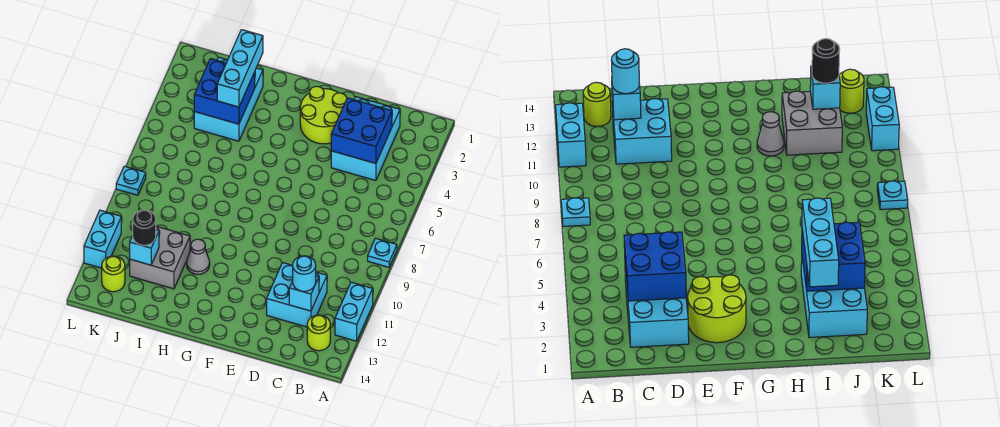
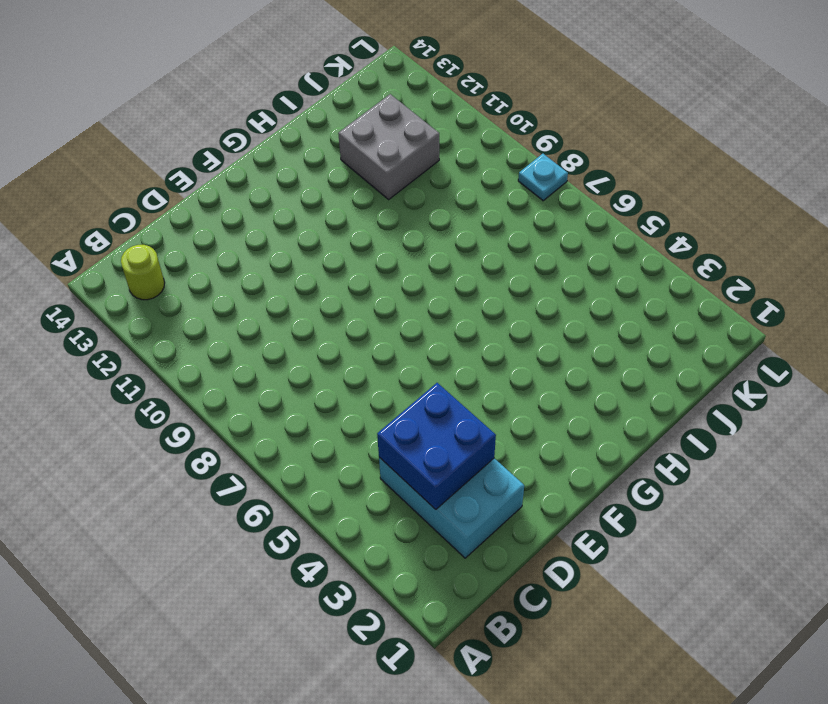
none -> cyan plate A8 level 1
none -> cyan brick A11:A12 level 1
none -> cyan brick C11:D12 level 1

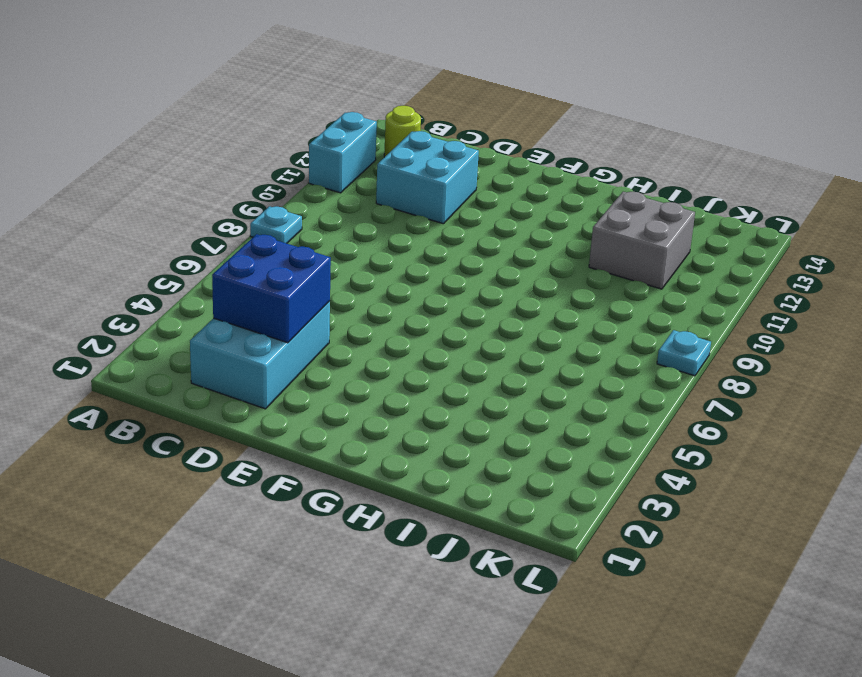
none -> lime round brick E2:F3 level 1
none -> grey cone H11 level 1
none -> cyan brick I2:J4 level 1

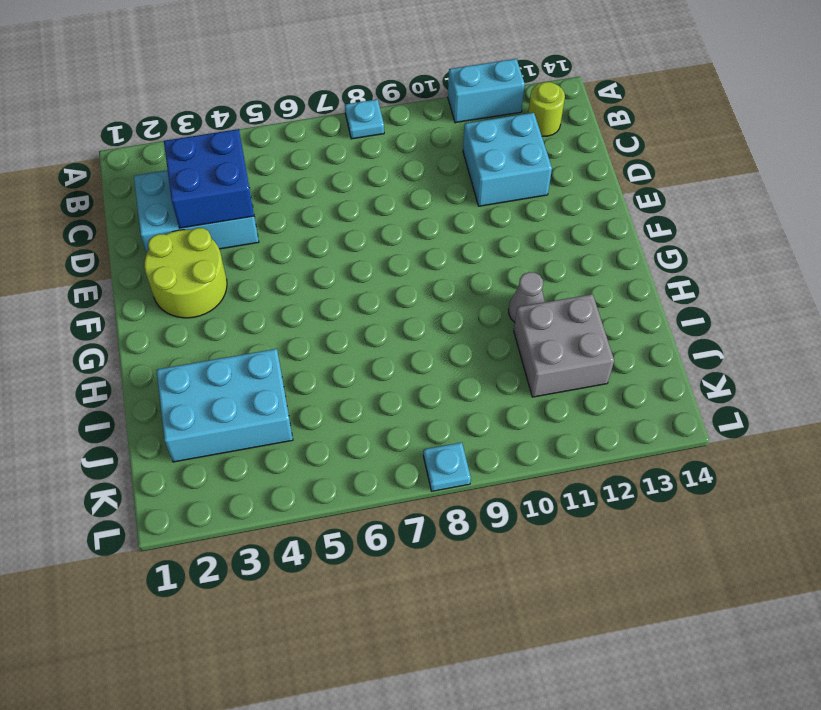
none -> lime round brick K13 level 1
none -> cyan brick L11:L12 level 1
none -> cyan brick C12 level 2

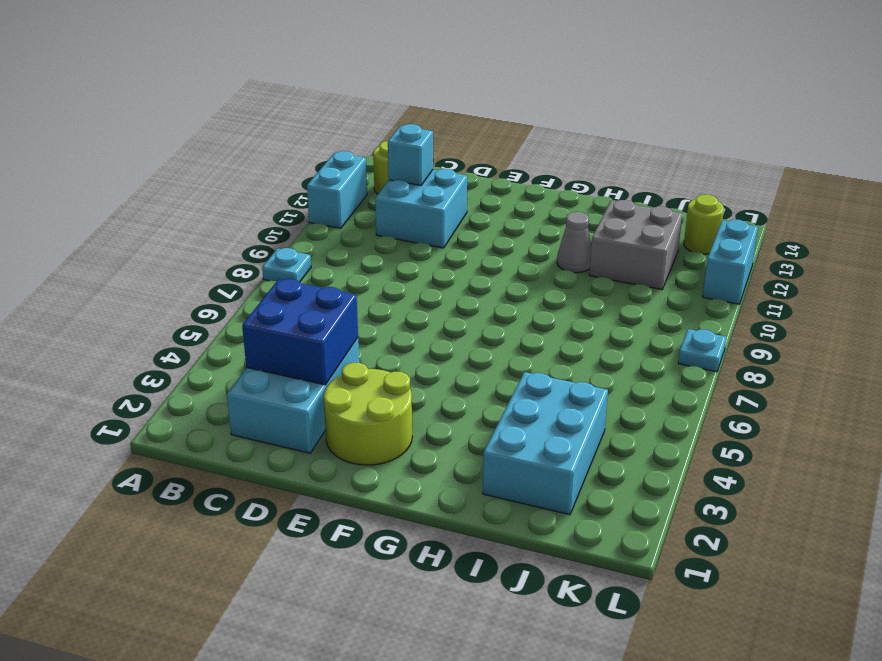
none -> blue brick I3:J4 level 2
none -> cyan brick J12 level 2
none -> cyan round brick C12 level 3

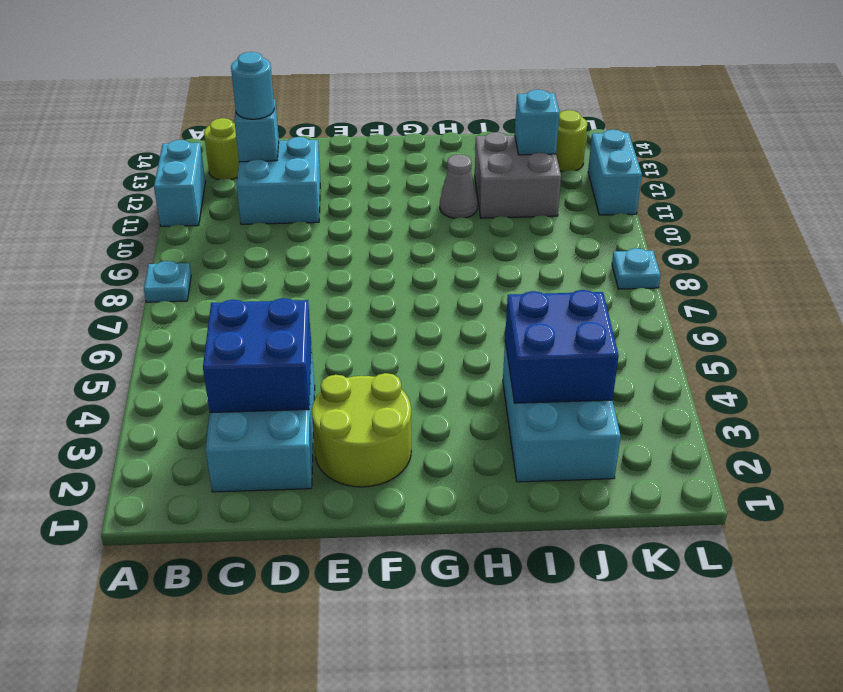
none -> cyan brick I2:I4 level 3
none -> black round brick J12 level 3

